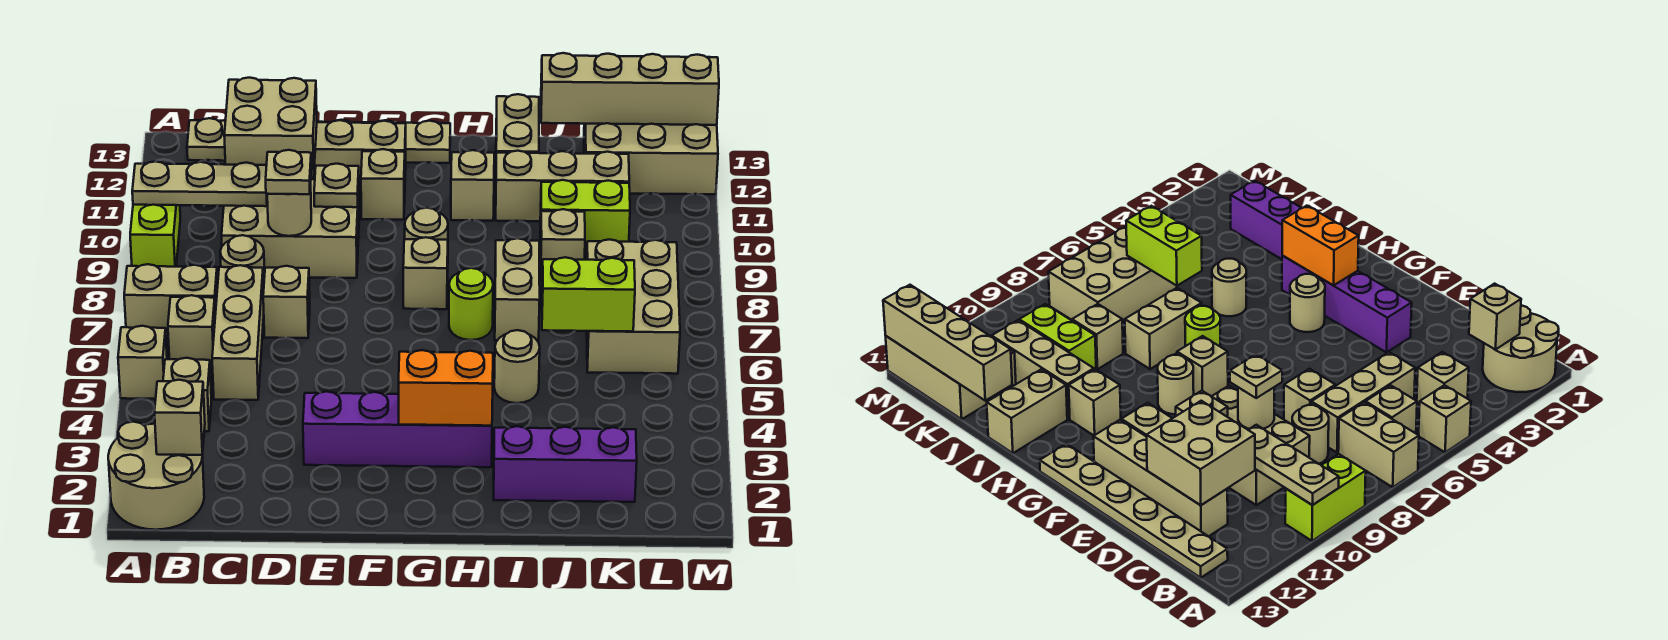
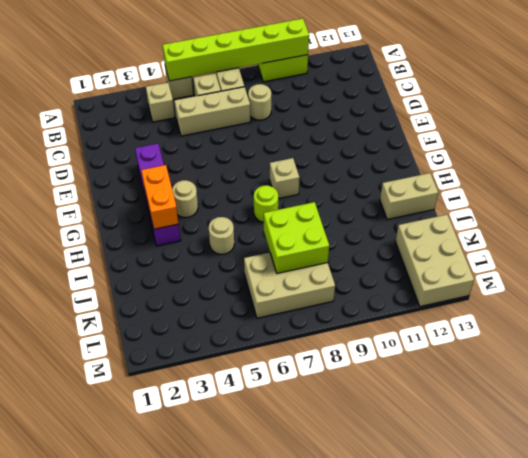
lime brick A5:A10 level 2 -> tan plate A10:C10 level 2
lime brick J7:K8 level 2 -> none
none -> tan round brick A1:B2 level 1
none -> tan plate B13:G13 level 1
none -> tan brick C9:E10 level 1
none -> tan brick C12:F12 level 1

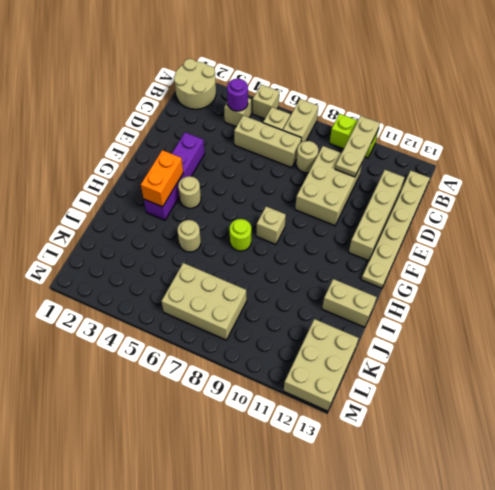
purple round brick B4 level 2 -> none
none -> tan brick D7 level 1
none -> tan brick F11 level 1
none -> tan round brick G9 level 1
none -> tan brick H11 level 1

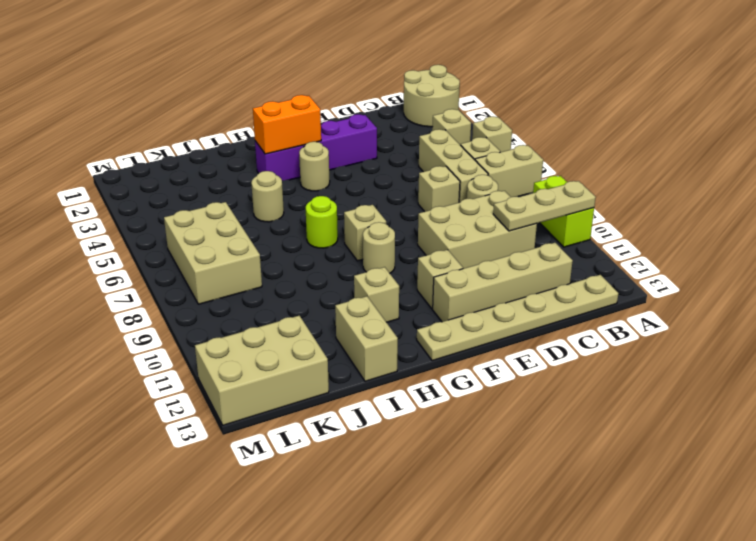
none -> purple brick I2:K2 level 1
none -> tan brick I7:I8 level 1
none -> tan brick I11:K11 level 1
none -> tan brick J9 level 1

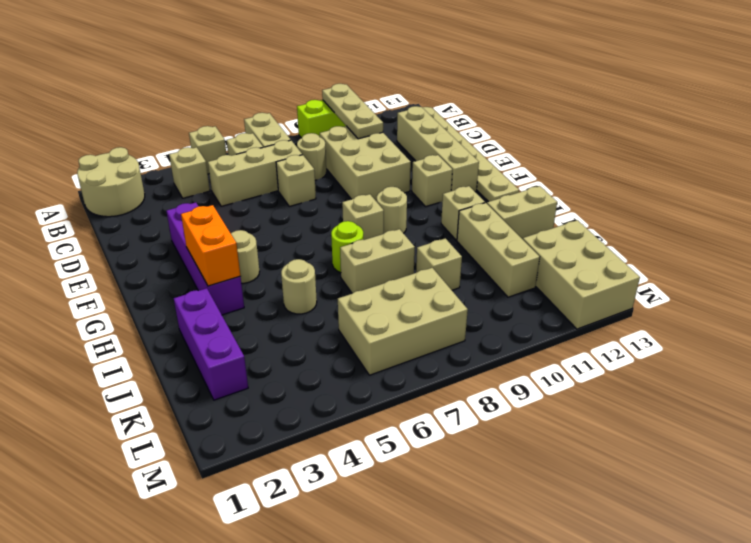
none -> lime brick J10:K10 level 1
none -> tan brick B2 level 2
none -> tan brick C11:D12 level 2
none -> tan round brick D9 level 2

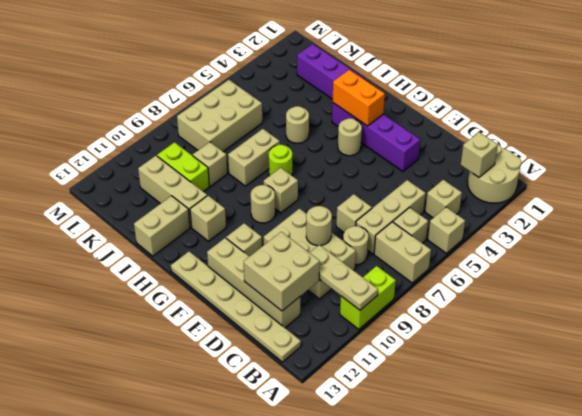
none -> tan brick K12:M13 level 1
none -> tan plate E10 level 2
none -> lime brick J6:K6 level 2
none -> tan brick J13:M13 level 2

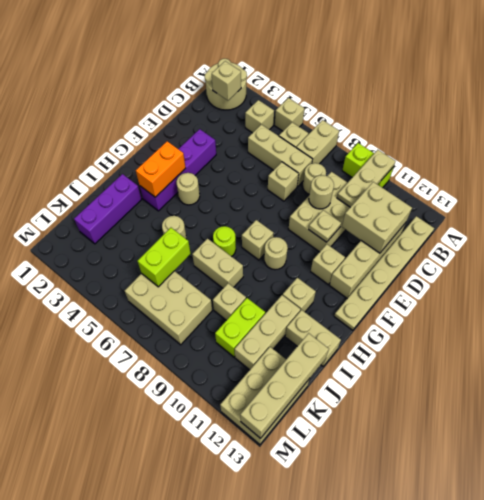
none -> tan plate D9 level 3

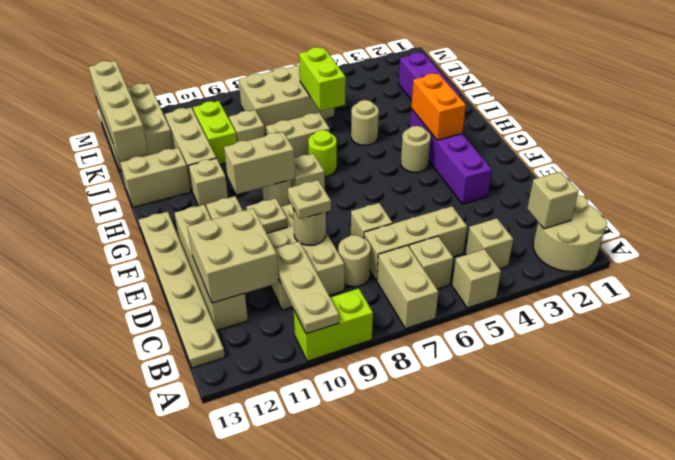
tan brick G9:G10 level 2 -> none

